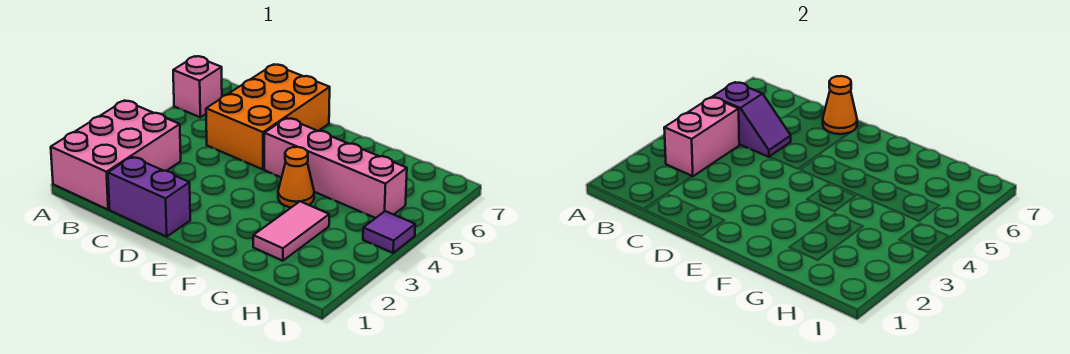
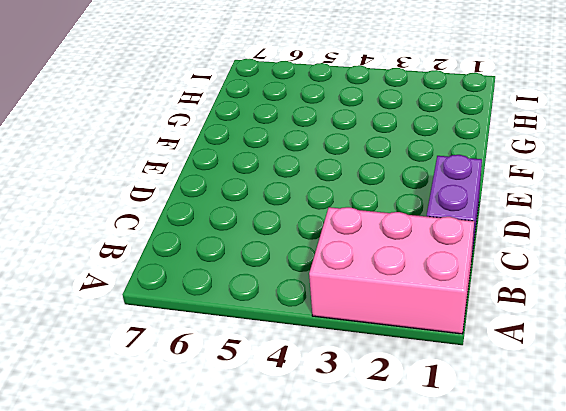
none -> pink brick A6 level 1
none -> orange brick C5:D7 level 1

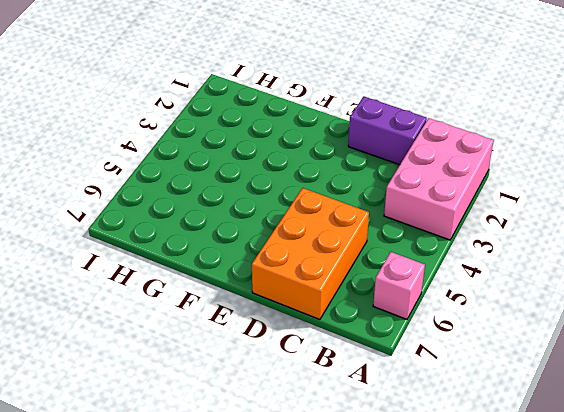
none -> pink brick E5:H5 level 1
none -> orange cone F4 level 1

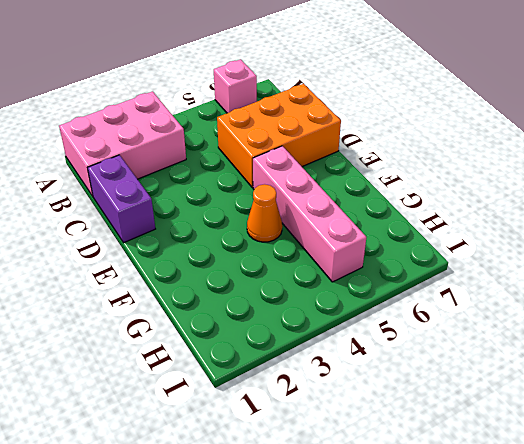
none -> pink tile G2:G3 level 1
none -> purple tile I4 level 1

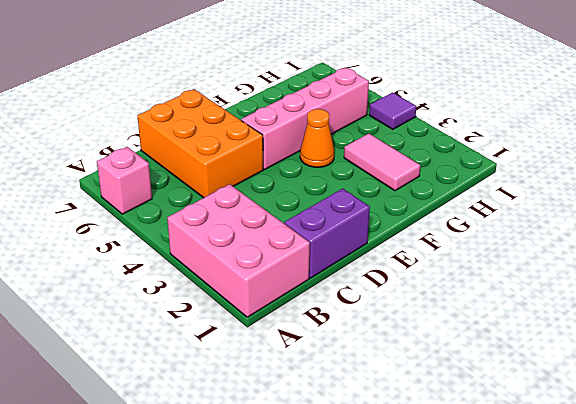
none -> pink brick B3:B4 level 2
none -> purple slope B5:C5 level 2 top B

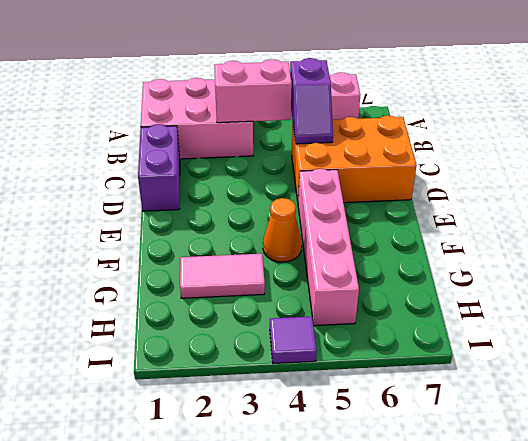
none -> orange cone D7 level 2

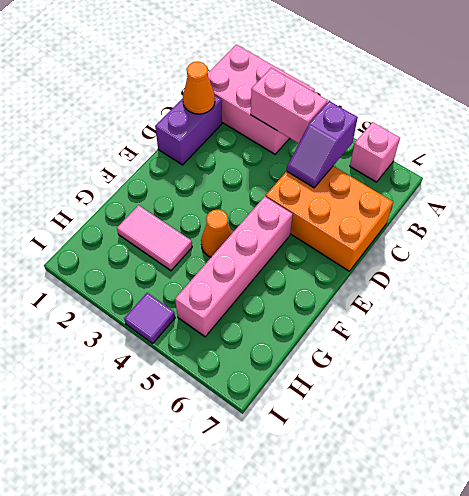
orange cone C1 level 2 -> orange cone D7 level 2

